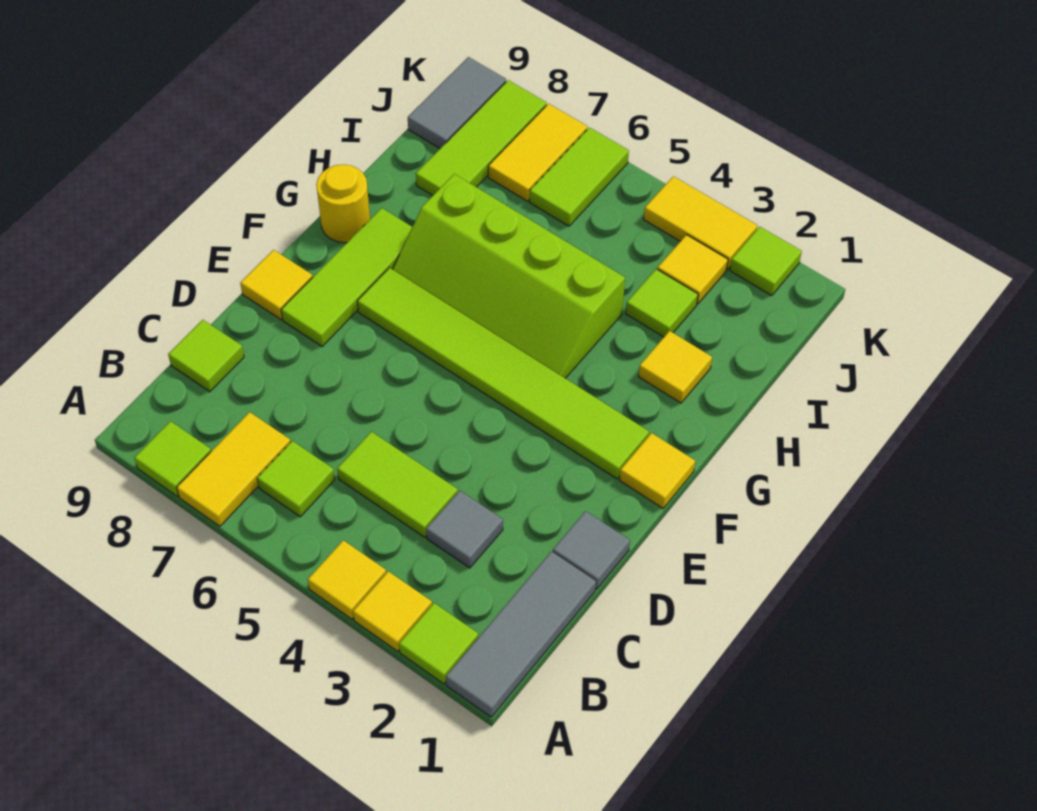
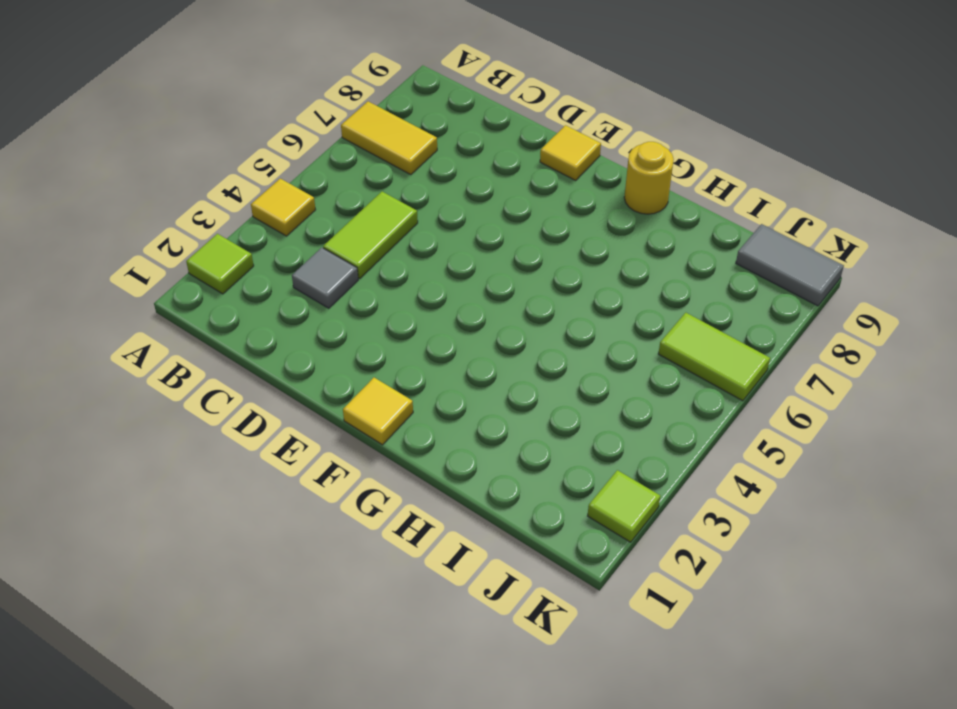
none -> grey tile A1:C1 level 1
none -> yellow tile A3 level 1
none -> lime tile A8 level 1

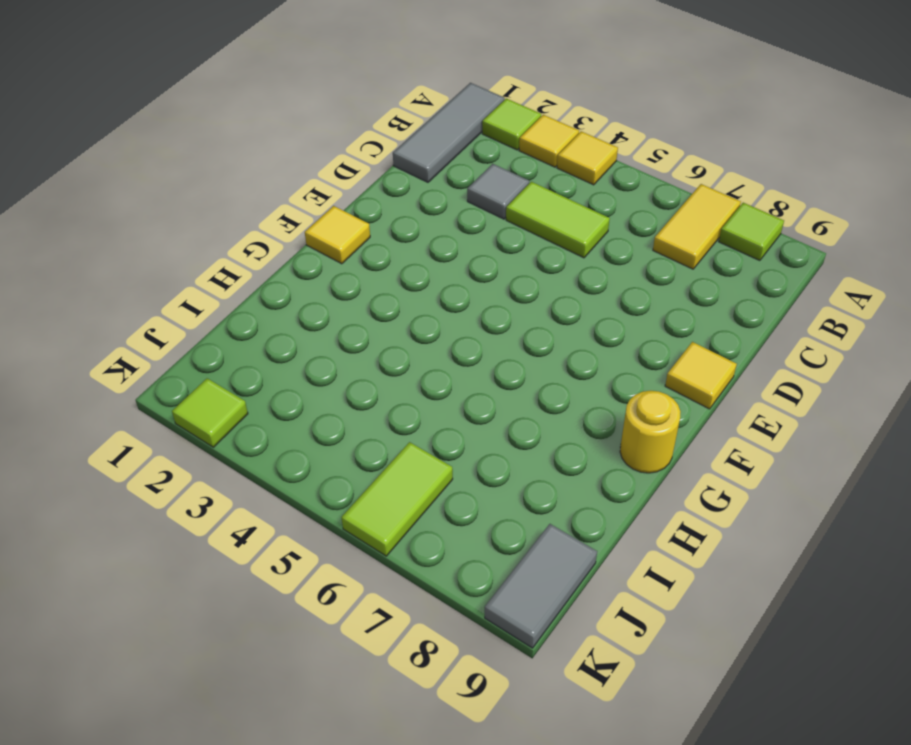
none -> lime tile B6 level 1
none -> lime tile C9 level 1
none -> grey tile D1 level 1

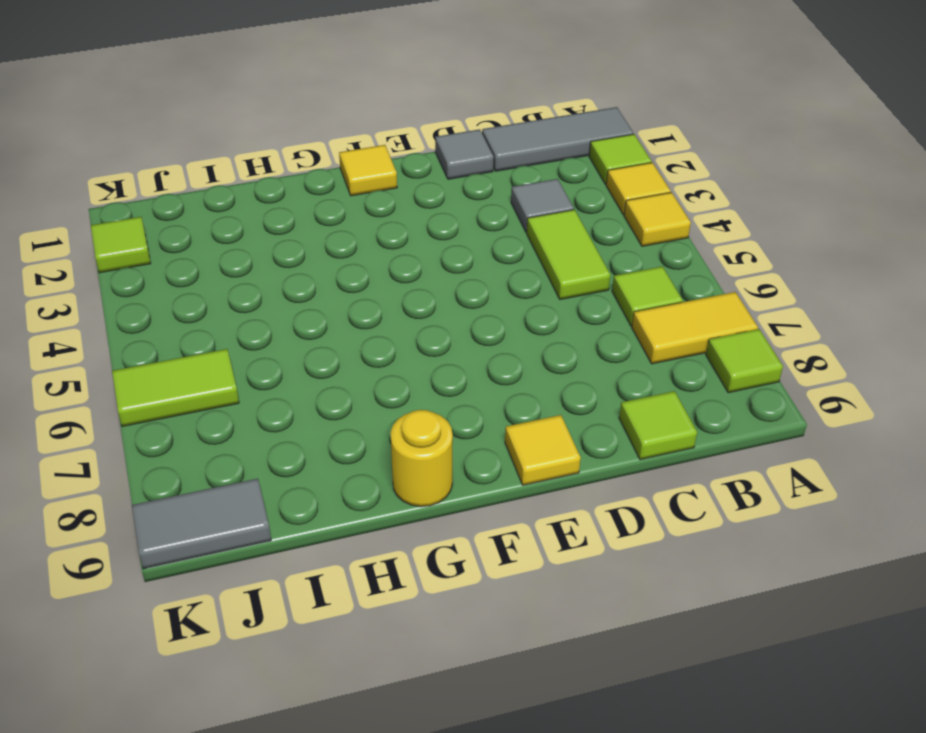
none -> lime tile E8:G8 level 1
none -> lime tile F2:F7 level 1
none -> lime slope G4:H7 level 1 top H

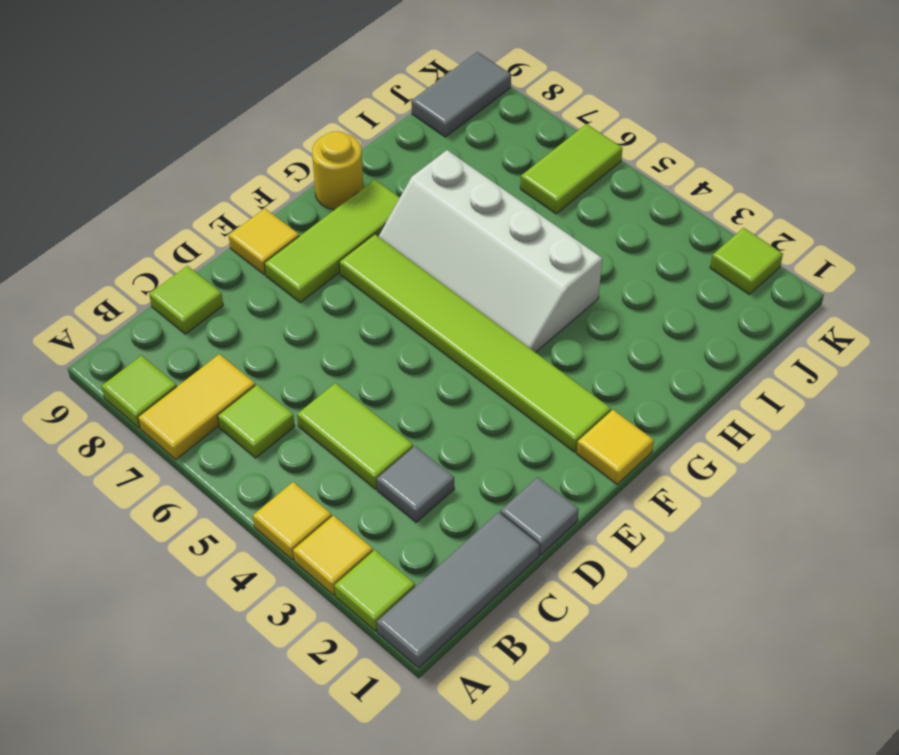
white slope G4:H7 level 1 top H -> lime slope G4:H7 level 1 top H
none -> yellow tile H2 level 1
none -> lime tile I3 level 1
none -> lime tile I8:K8 level 1

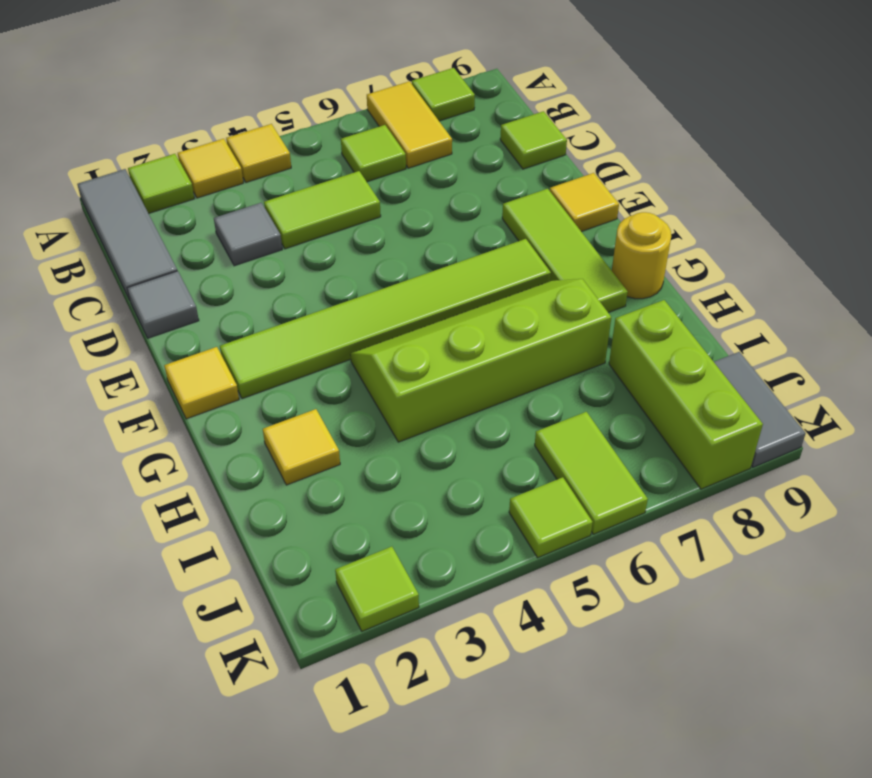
lime brick I8:K8 level 1 -> lime tile I8:K8 level 1
lime tile K5 level 1 -> lime tile I3 level 1
none -> yellow tile J3 level 1
none -> yellow tile J7:K7 level 1
none -> yellow tile K3:K4 level 1

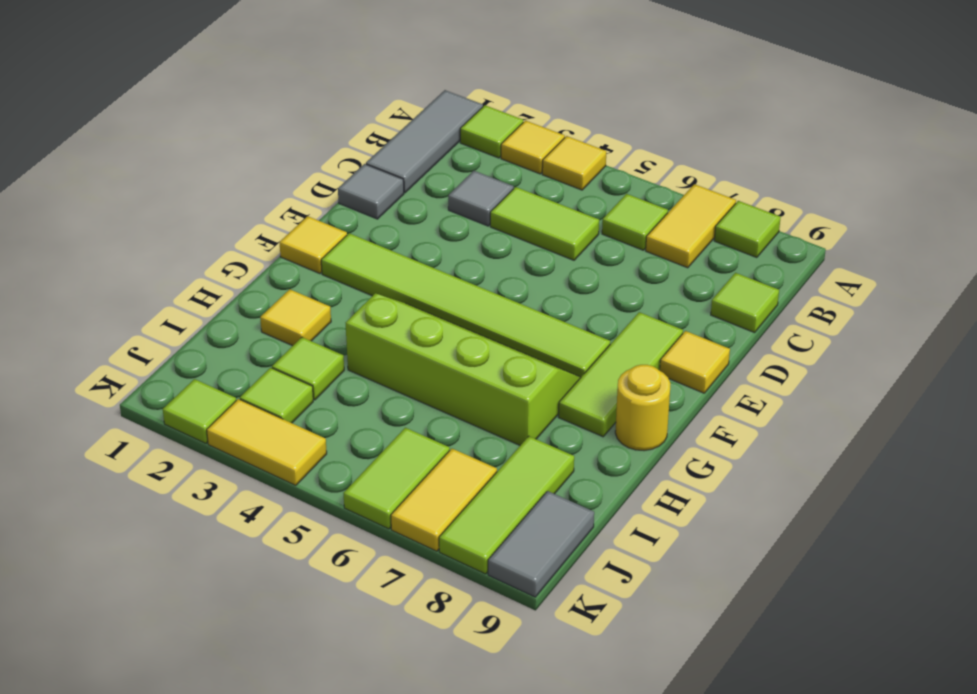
lime tile J3 level 1 -> yellow tile J3 level 1

